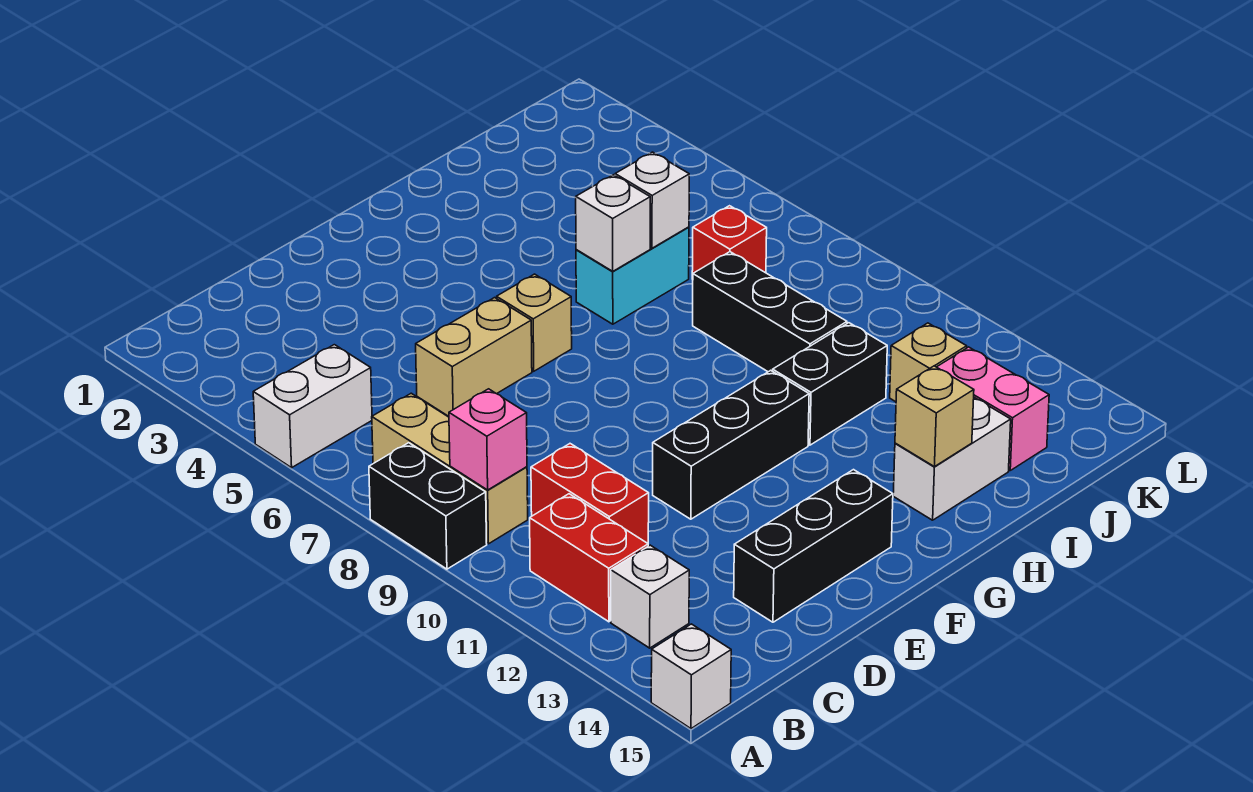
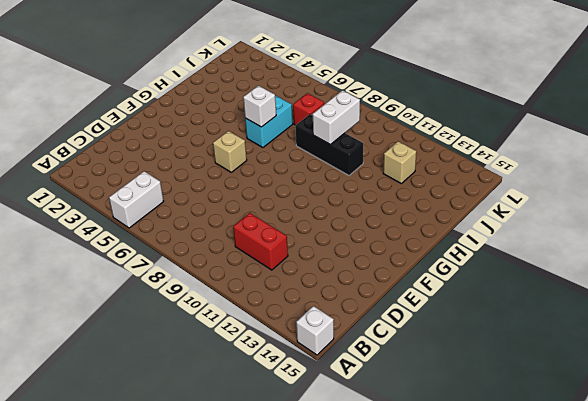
white brick I9:J9 level 2 -> white brick H14:I14 level 1
none -> black brick A8:A9 level 1
none -> tan brick B7:B9 level 1
none -> red brick B11:B12 level 1

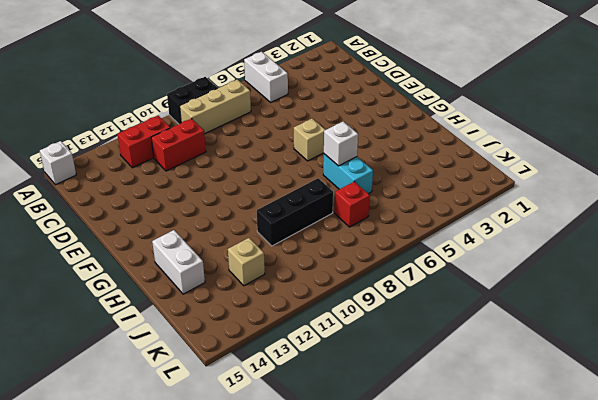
none -> white brick B13 level 1
none -> tan brick D6:E6 level 1
none -> black brick D14:F14 level 1

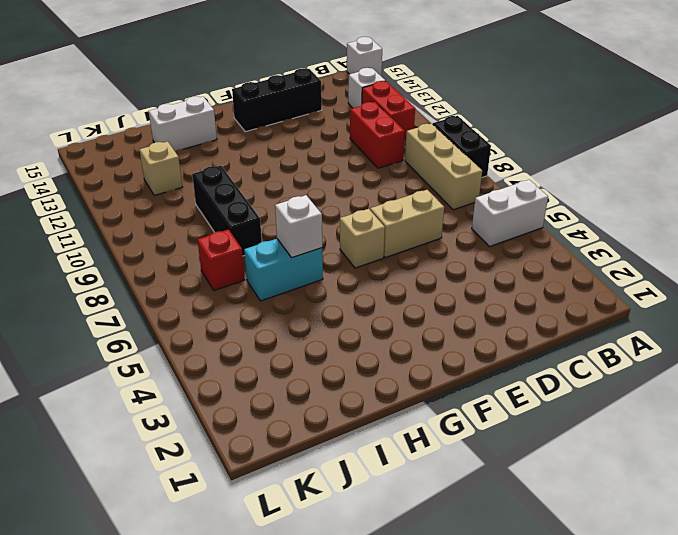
none -> black brick E11:G11 level 1
none -> black brick H11:I11 level 1
none -> pink brick J13:J14 level 1

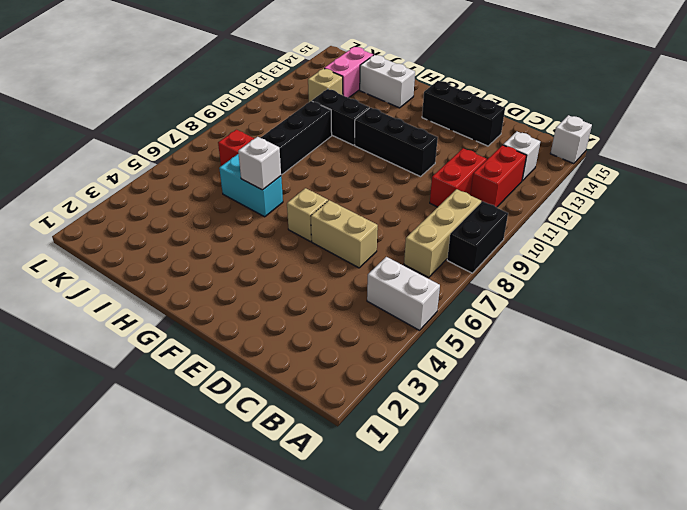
none -> pink brick B9 level 2
none -> tan brick H14 level 2
none -> white brick I6 level 2

